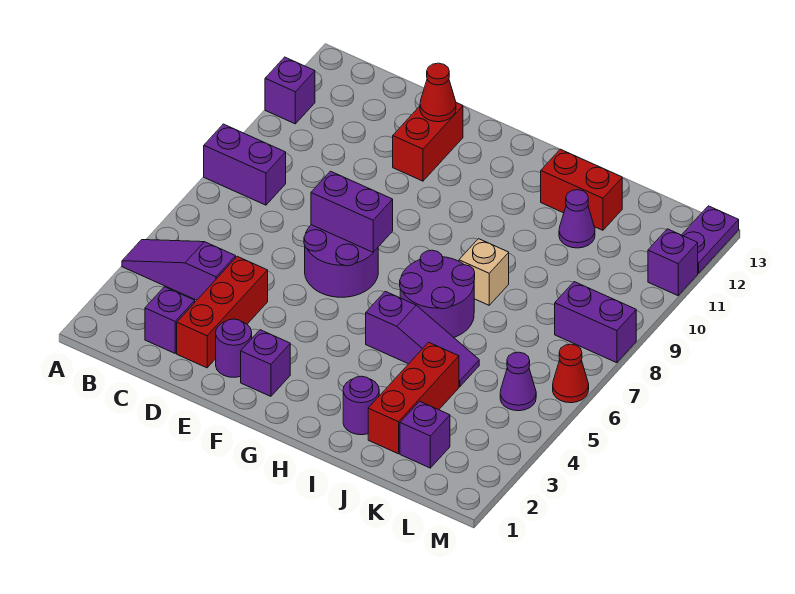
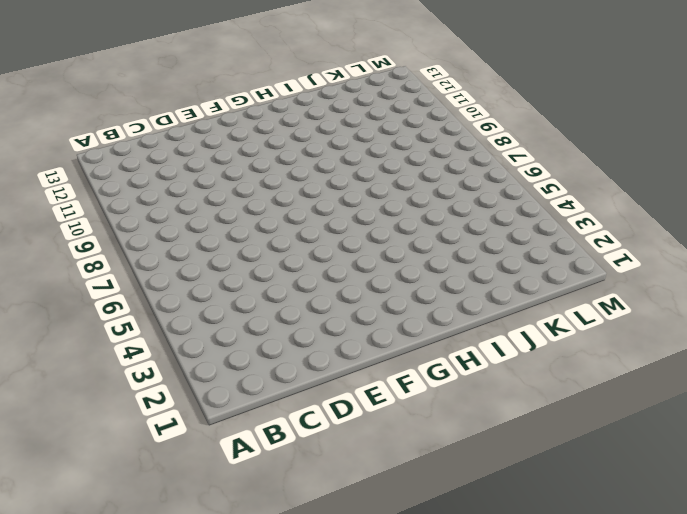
none -> purple slope A4:C4 level 1 top C
none -> purple brick A8:B8 level 1
none -> purple brick A11 level 1

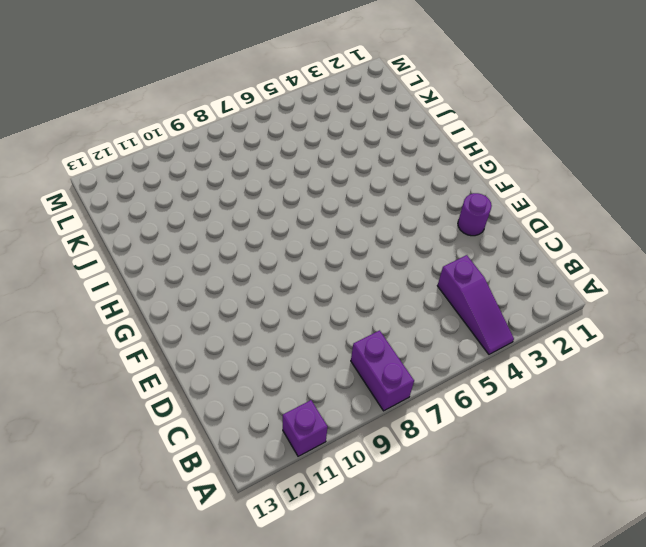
none -> purple brick C2 level 1
none -> red brick D2:D4 level 1
none -> purple round brick E6:F7 level 1

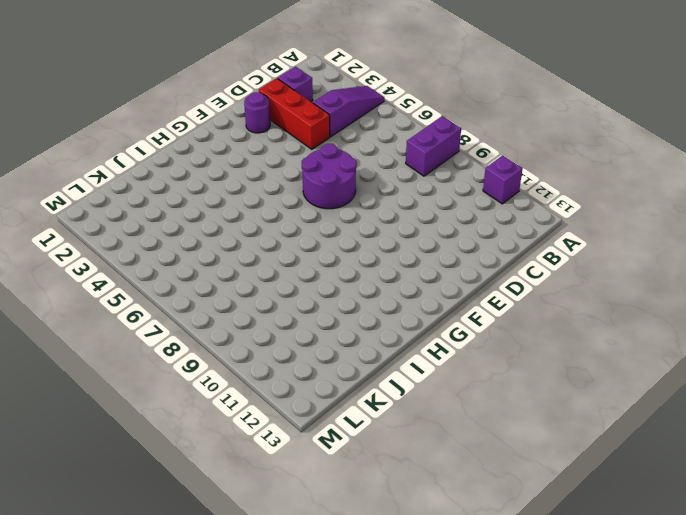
none -> red brick E11:E12 level 1
none -> purple brick F2 level 1
none -> purple slope H5:J5 level 1 top H

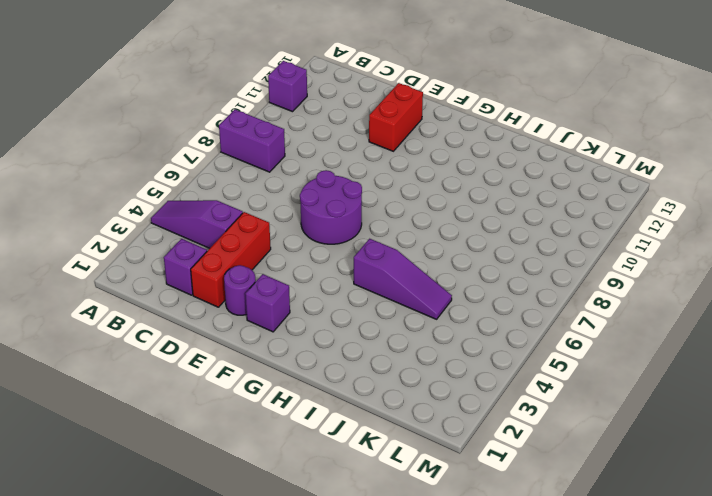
none -> purple round brick H6:I7 level 1
none -> purple round brick I2 level 1
none -> tan brick I8 level 1

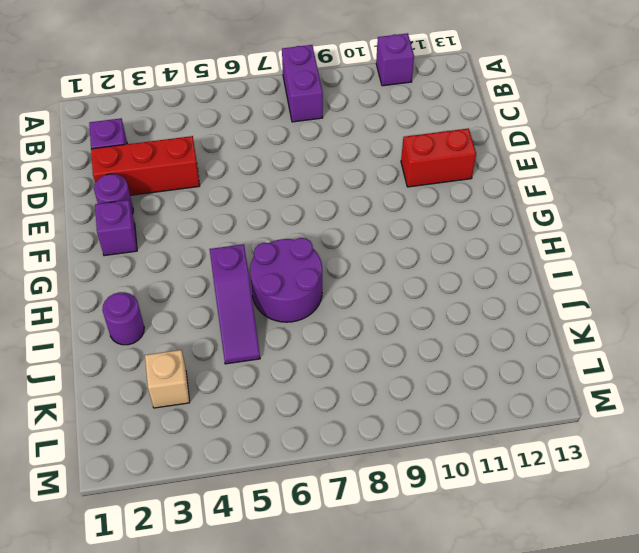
tan brick K3 level 1 -> tan brick I8 level 1
none -> purple slope A4:C4 level 1 top C
none -> purple round brick E6:F7 level 1
none -> red brick I12:J12 level 1

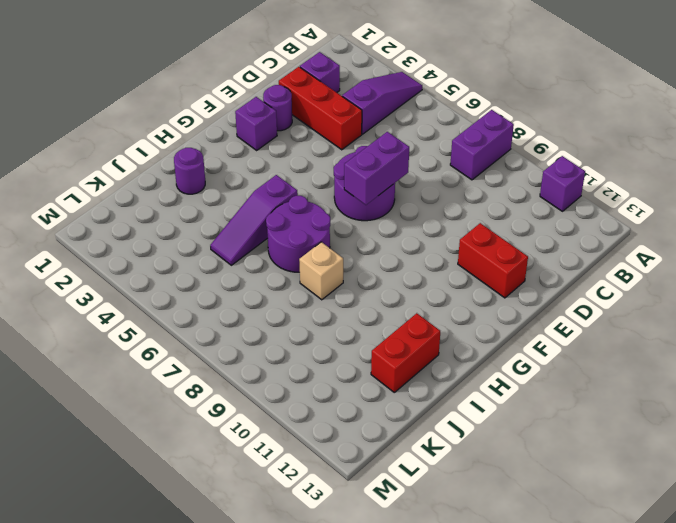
none -> red brick J2:J4 level 1
none -> purple cone J11 level 1
none -> purple brick K2 level 1

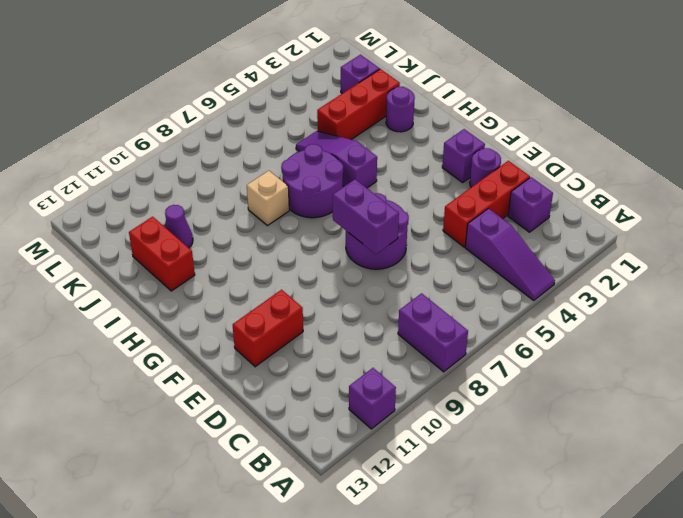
none -> purple cone L5 level 1
none -> purple brick L8:M8 level 1
none -> red cone M6 level 1

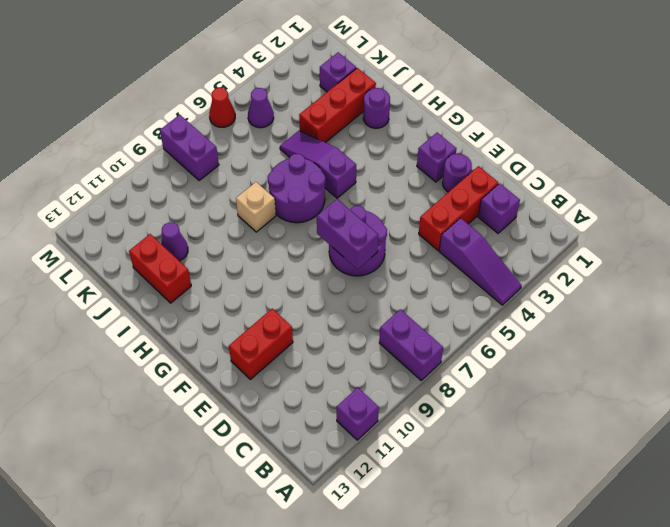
none -> purple brick M11 level 1
none -> purple plate M12:M13 level 1
none -> red cone E12 level 2

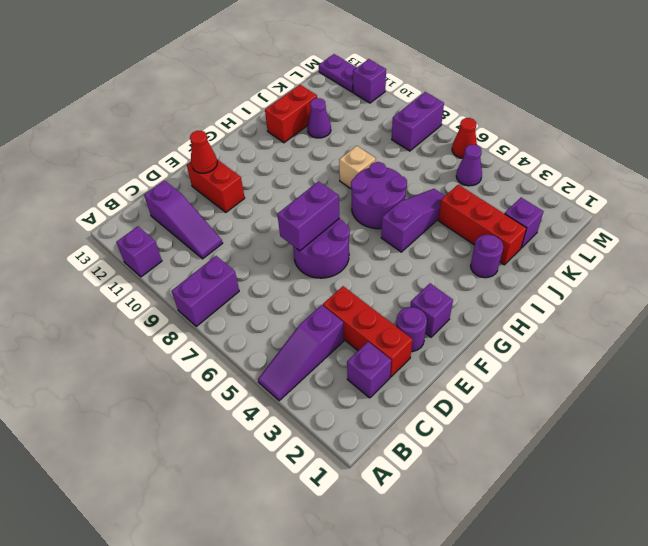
purple slope C10:C12 level 1 top 12 -> none

